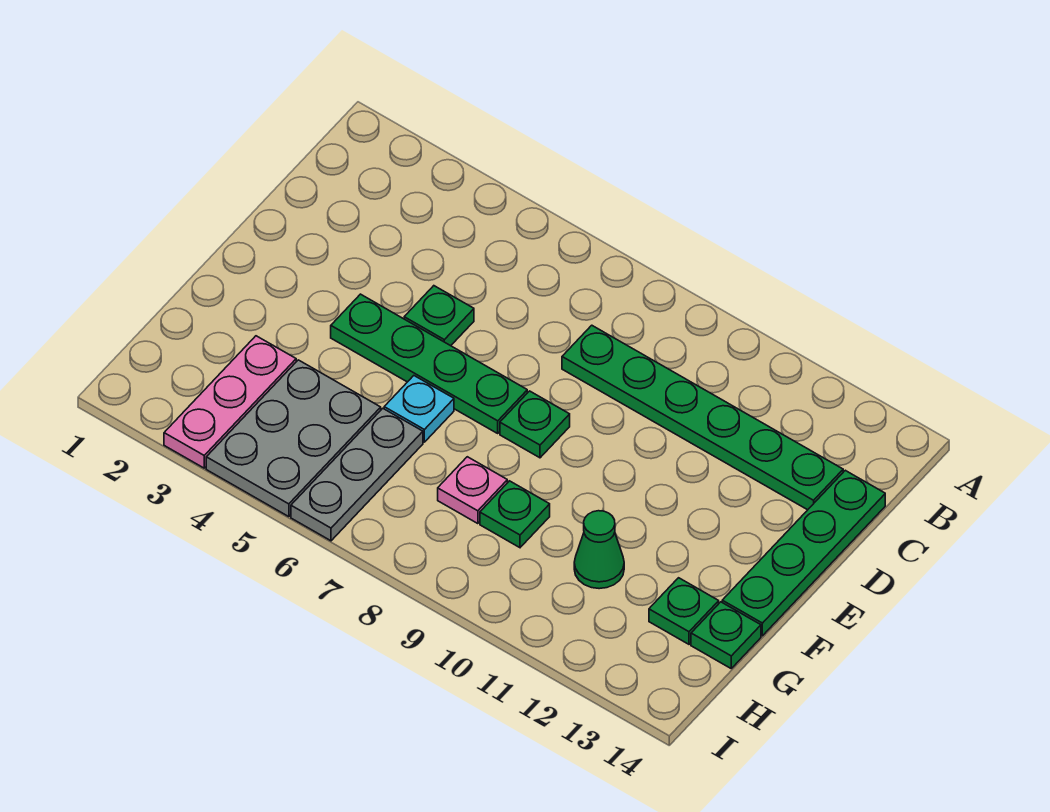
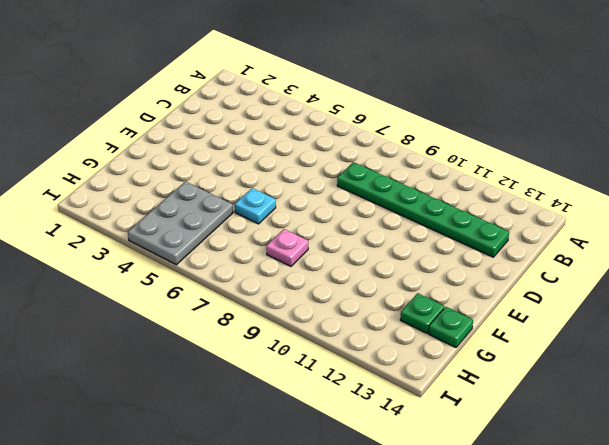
none -> green plate C14:F14 level 1
none -> green plate D5 level 1
none -> green plate E4:E7 level 1

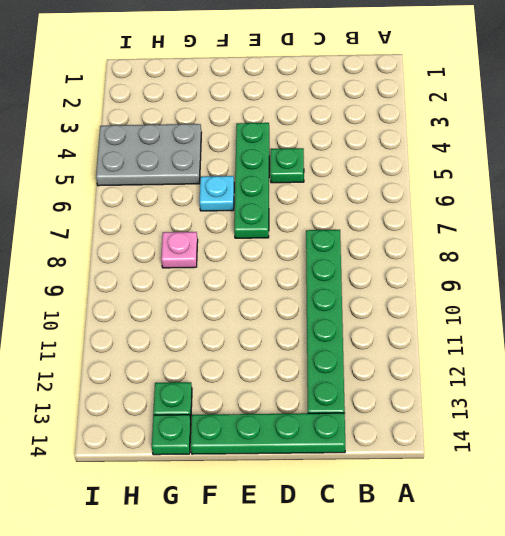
none -> green plate E8 level 1
none -> pink plate G3:I3 level 1
none -> grey plate G6:I6 level 1

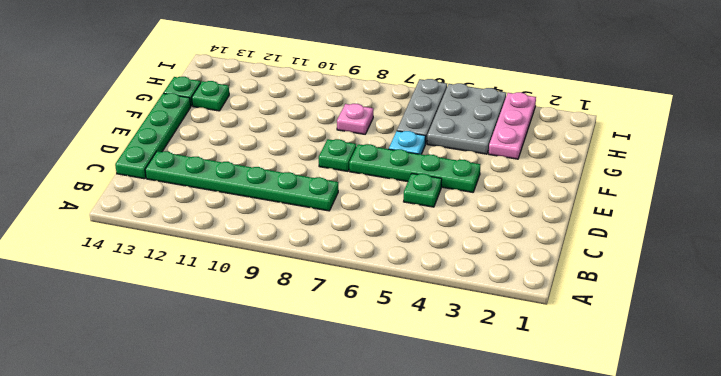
none -> green plate G9 level 1
none -> green cone G11 level 1

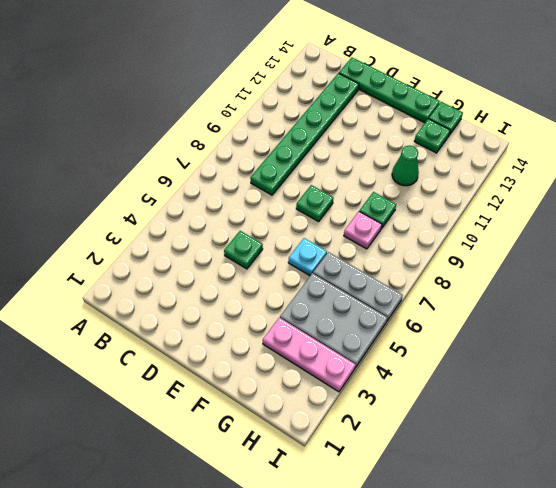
none -> green plate E4:E7 level 1

